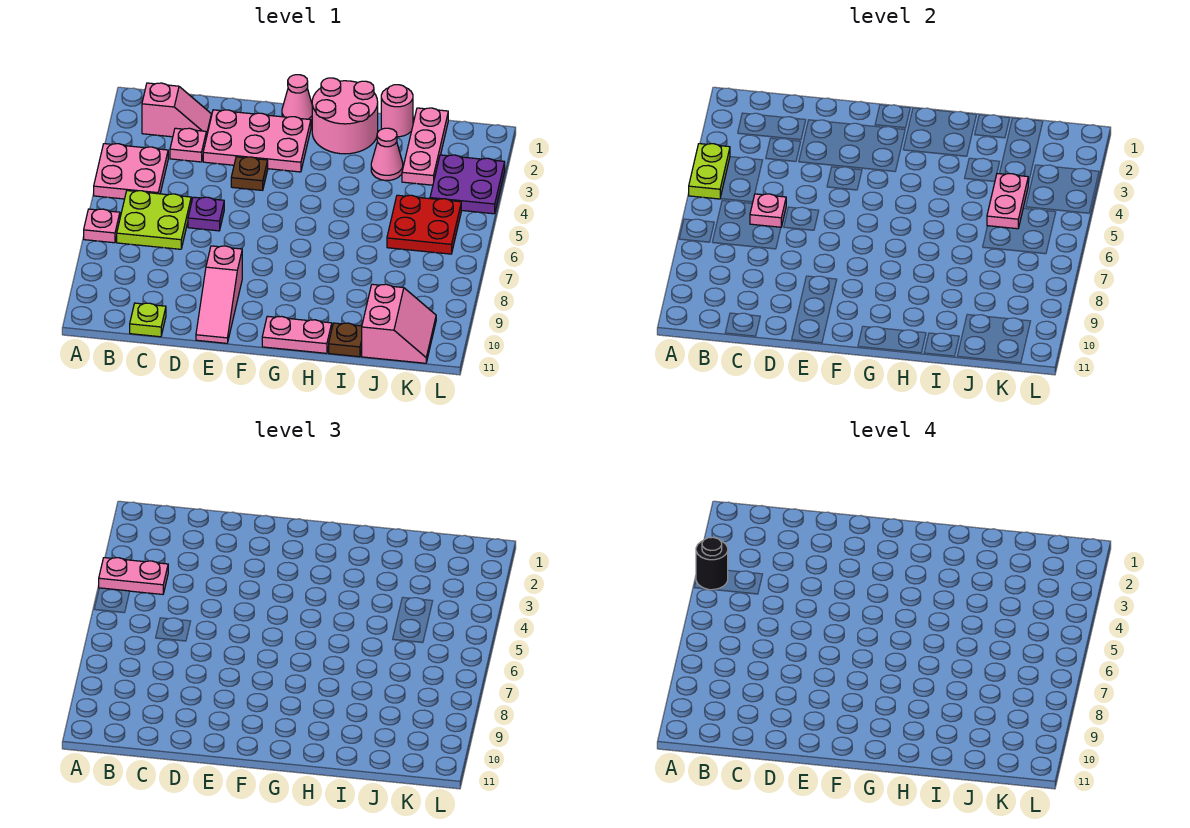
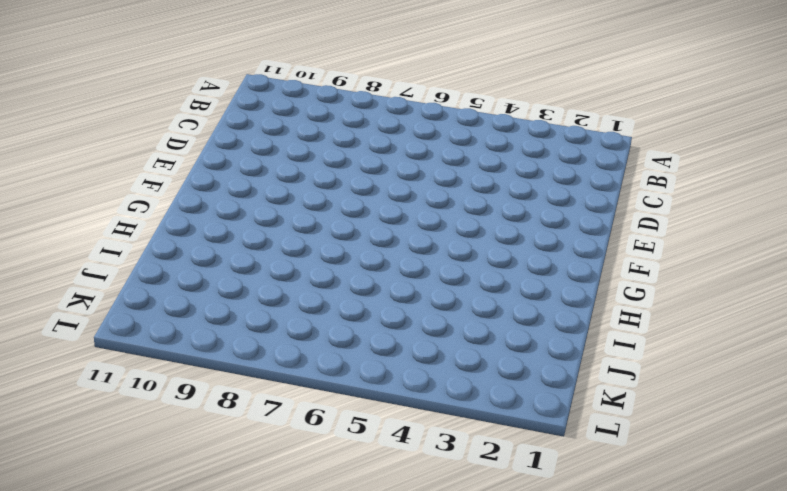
none -> pink plate A4:B5 level 1
none -> pink plate A7 level 1
none -> pink slope B2:C2 level 1 top B

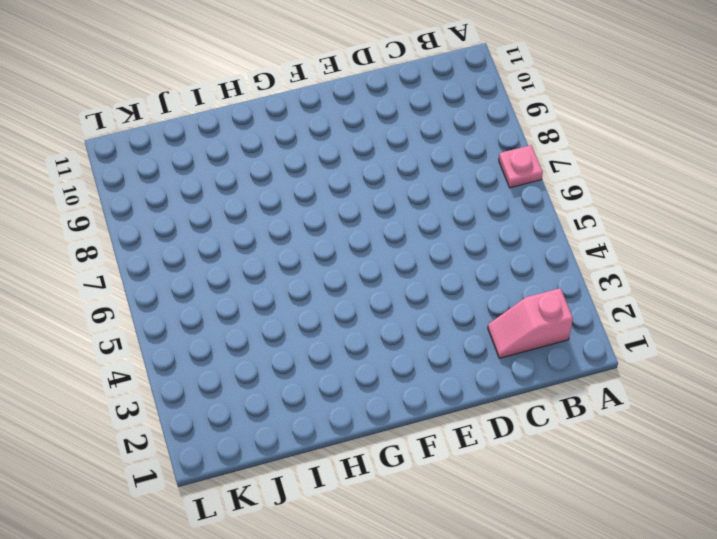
none -> pink plate A4:B5 level 1
none -> lime plate B6:C7 level 1
none -> pink plate C3 level 1

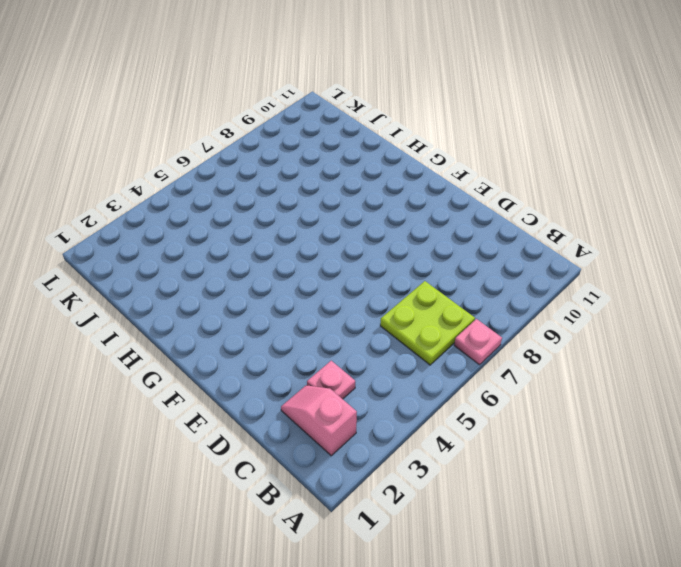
none -> pink plate A4:B5 level 1
none -> lime plate C11 level 1
none -> pink plate D2:F3 level 1

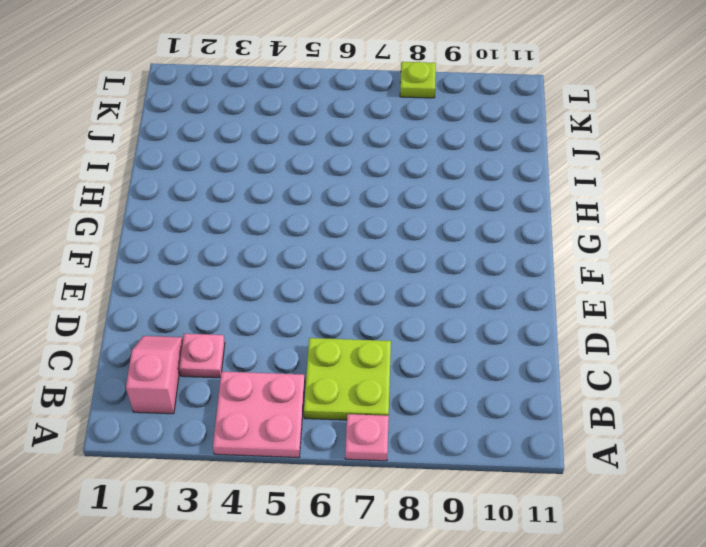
lime plate L8 level 1 -> lime plate C11 level 1
none -> pink plate D2:F3 level 1
none -> purple plate D6 level 1
none -> brown plate E4 level 1

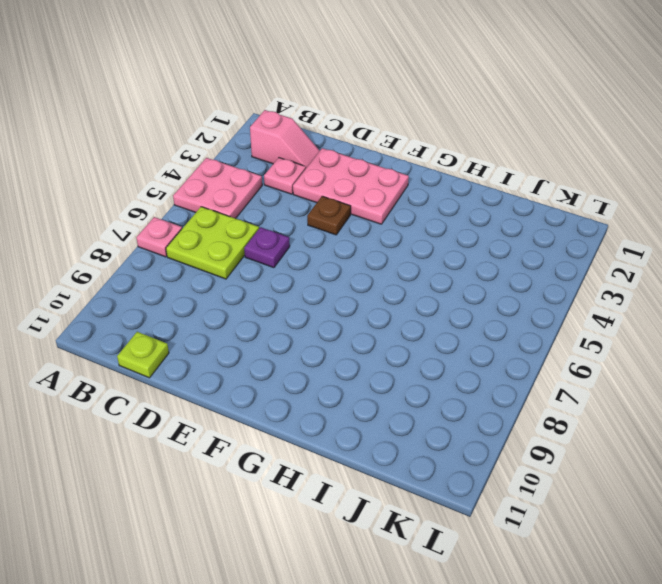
none -> pink slope E9:E11 level 1 top 9
none -> pink cone F1 level 1
none -> pink round brick G1:H2 level 1

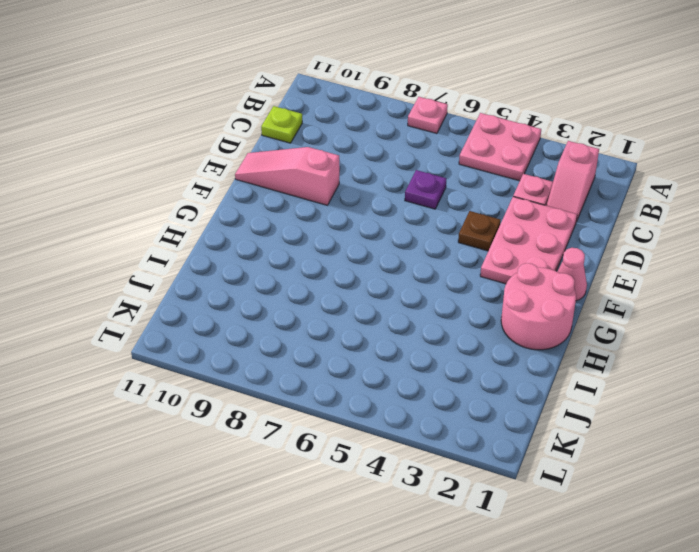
none -> lime plate B6:C7 level 1
none -> pink plate G11:H11 level 1
none -> pink round brick I1 level 1

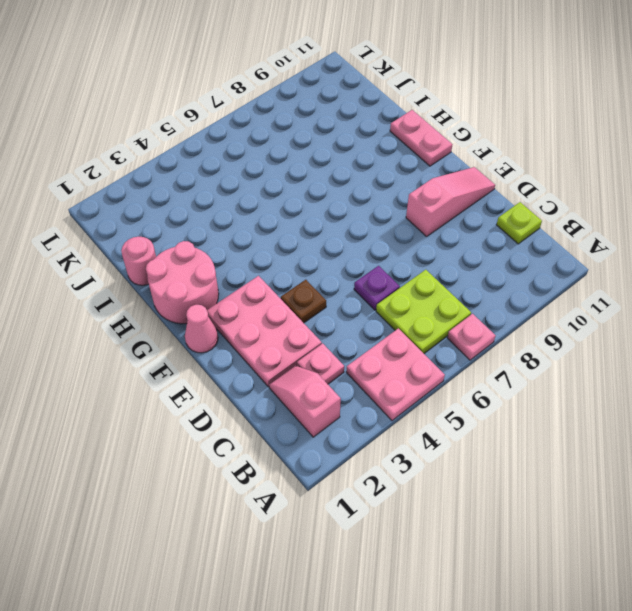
none -> pink cone I3 level 1
none -> brown plate I11 level 1
none -> pink plate J1:J3 level 1

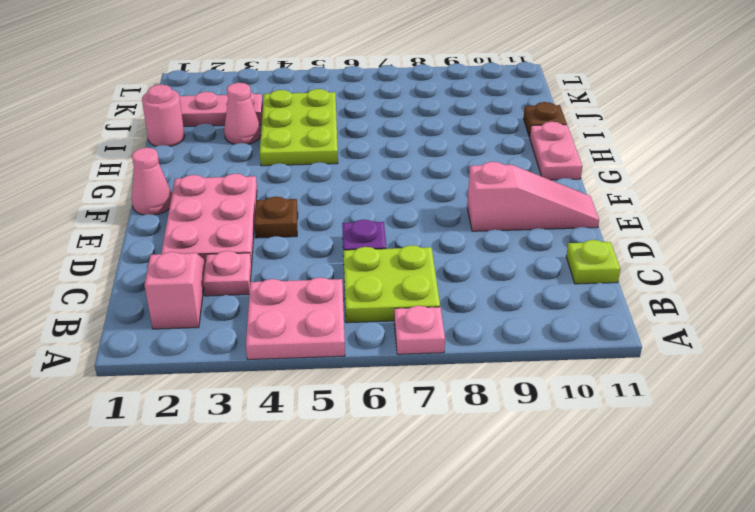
lime plate H4:J5 level 1 -> red plate J5:K6 level 1
none -> pink round brick G1:H2 level 1
none -> pink slope J10:K11 level 1 top J
none -> purple plate K3:L4 level 1

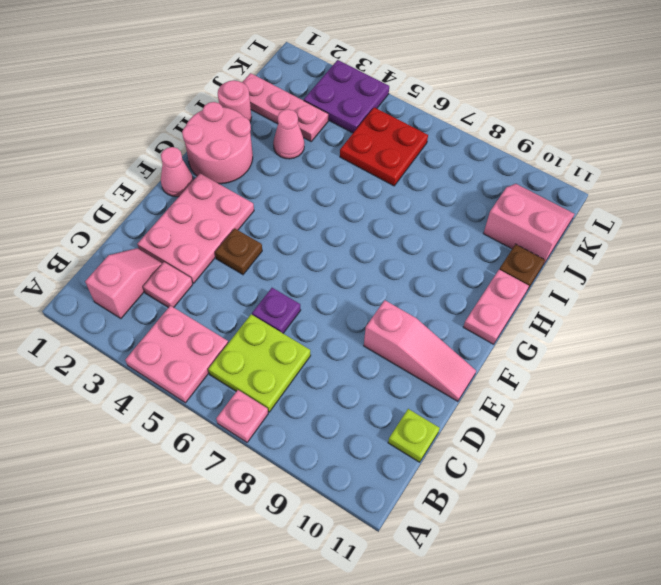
none -> lime plate A4:A5 level 2
none -> pink plate C6 level 2
none -> pink plate J4:J5 level 2

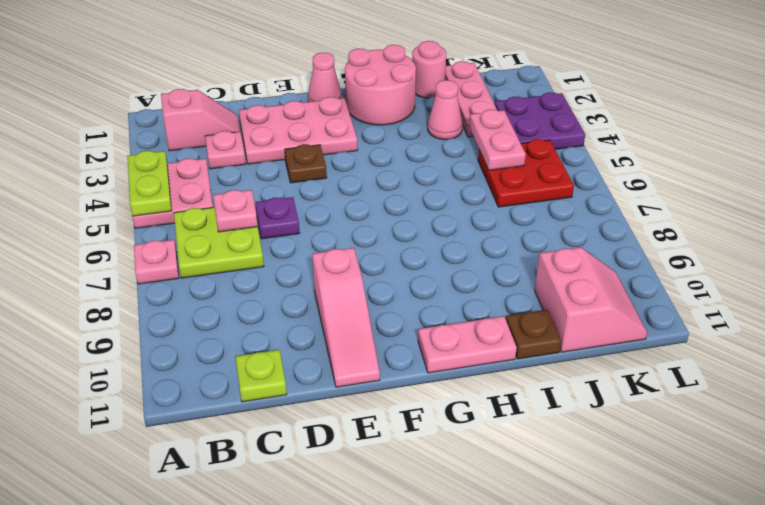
none -> pink plate A4:B4 level 3
none -> black round brick A4 level 4

